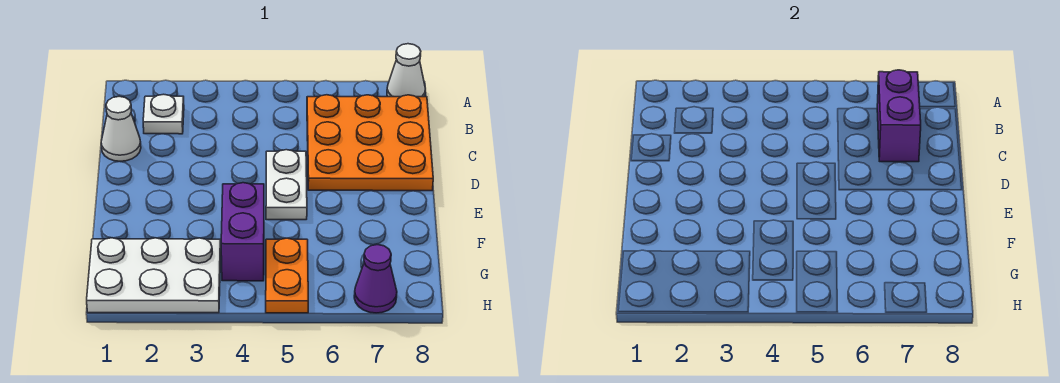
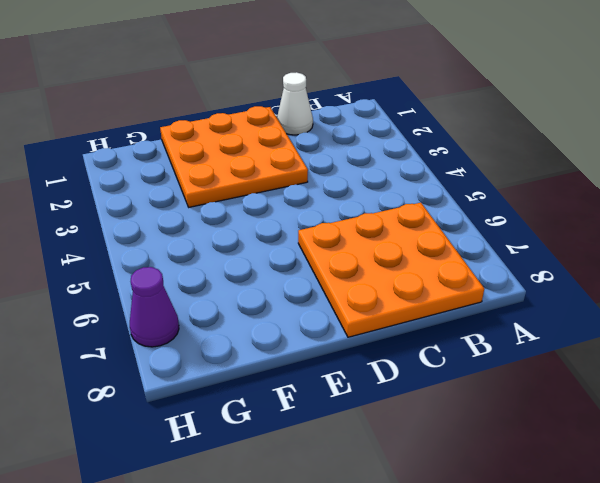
orange plate D1:F3 level 1 -> none
none -> white cone A8 level 1
none -> white plate B2 level 1

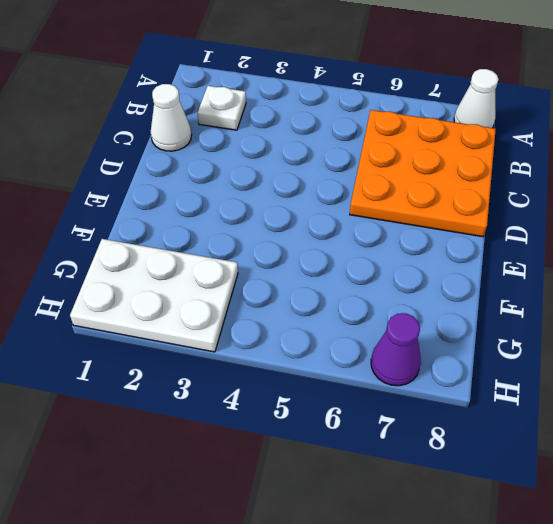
none -> white plate D5:E5 level 1
none -> purple brick F4:G4 level 1

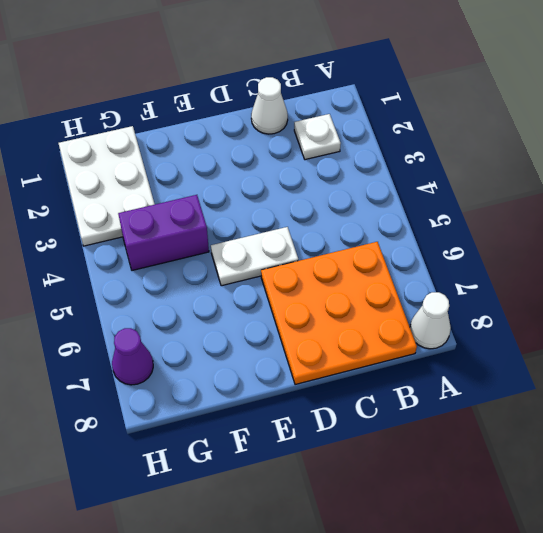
none -> orange plate G5:H5 level 1
none -> purple brick B7:C7 level 2

